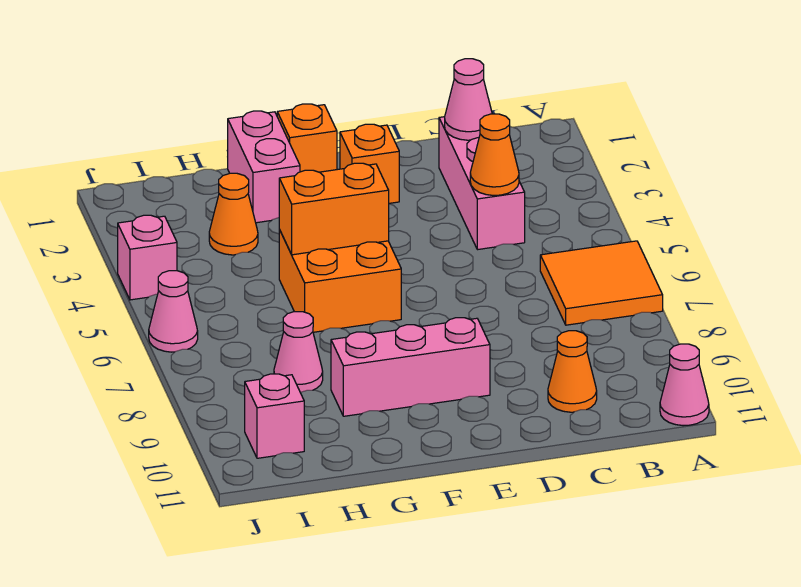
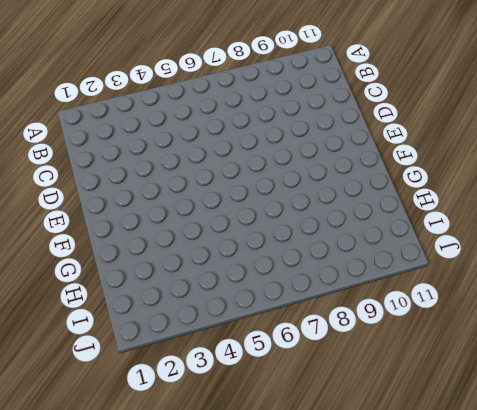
none -> orange tile A6:B7 level 1
none -> pink cone A11 level 1
none -> pink brick C2:C4 level 1

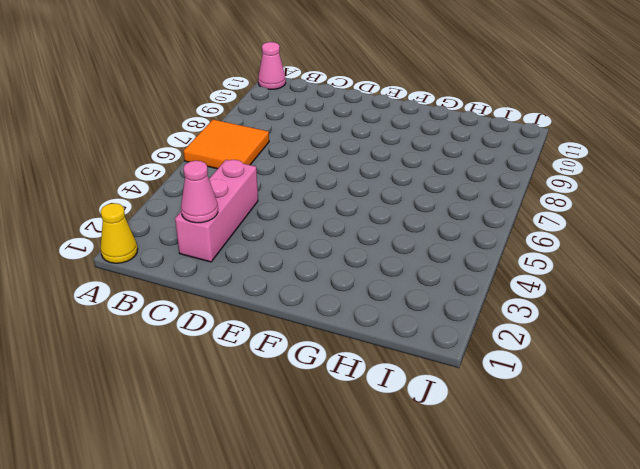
yellow cone A1 level 1 -> none
none -> orange cone C10 level 1
none -> orange brick E2 level 1
none -> pink brick E9:G9 level 1

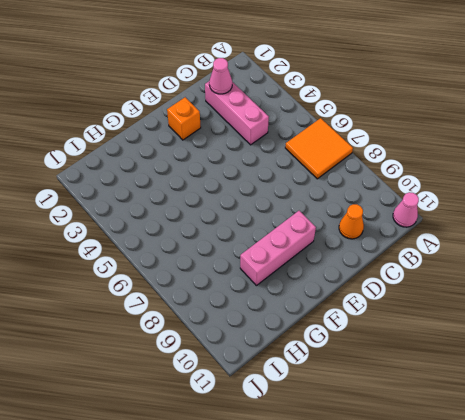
none -> orange brick F1 level 1
none -> orange brick F5:G6 level 1
none -> pink brick G1:G2 level 1

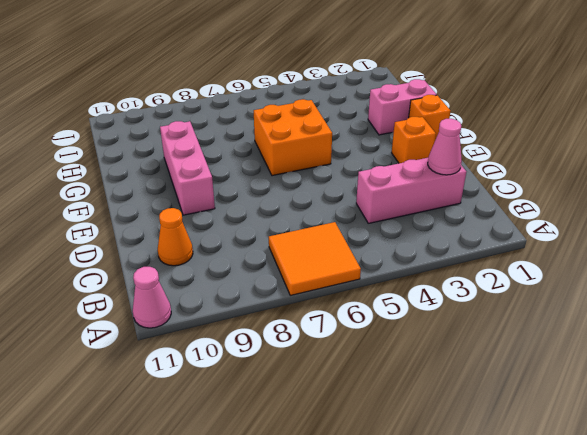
none -> orange cone H3 level 1
none -> pink cone H8 level 1
none -> pink brick I10 level 1

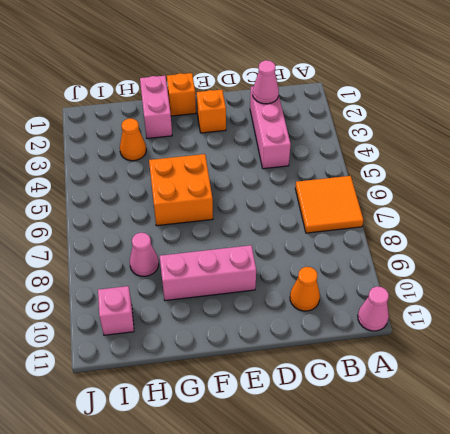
none -> pink brick J4 level 1
none -> pink cone J6 level 1
none -> orange cone C4 level 2

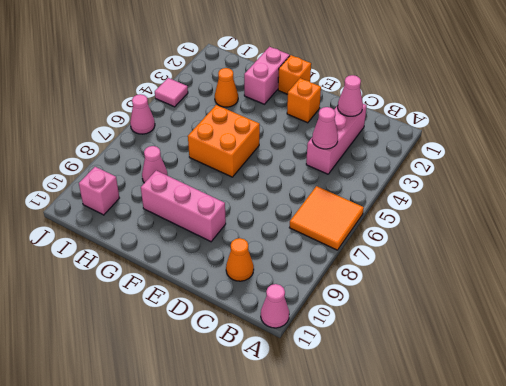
pink cone C4 level 2 -> orange cone C4 level 2
pink tile J4 level 1 -> pink brick J4 level 1
none -> orange brick F5:G5 level 2

